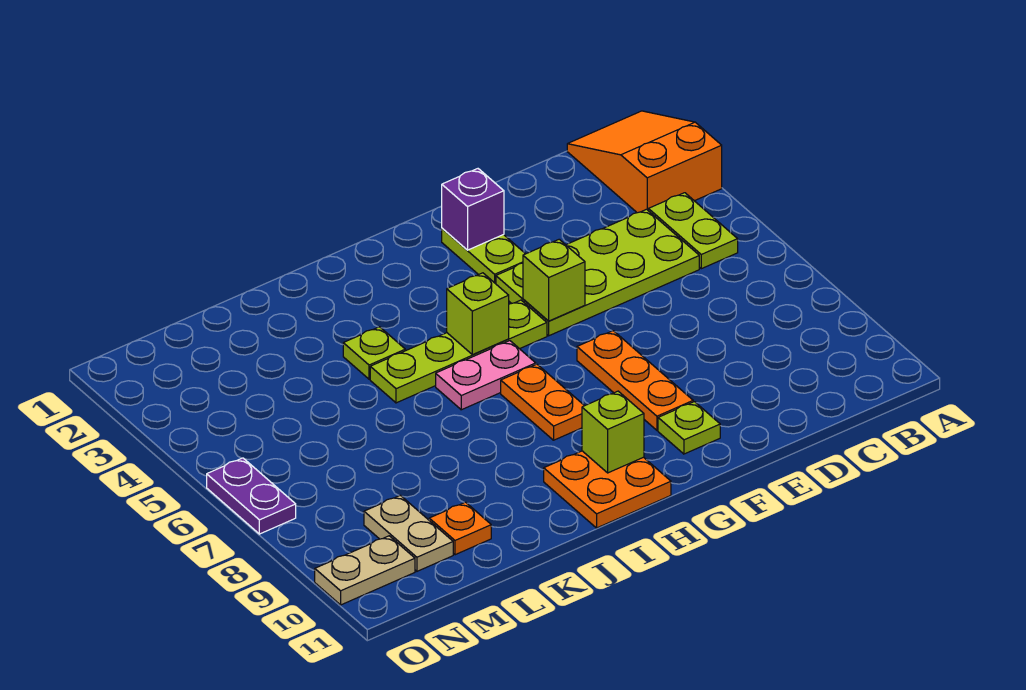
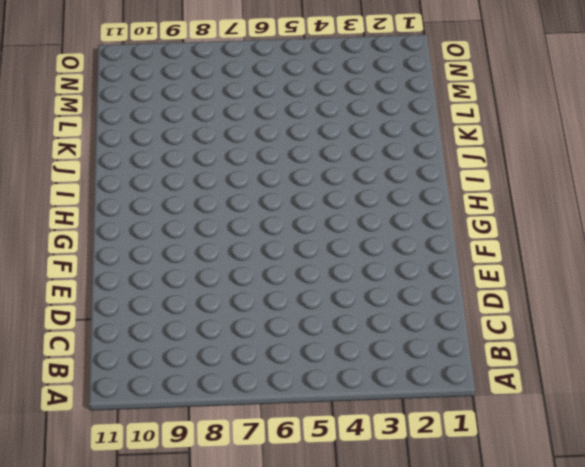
none -> orange slope A1:B3 level 1 top 3
none -> lime plate B4:B5 level 1
none -> lime plate C4:F5 level 1

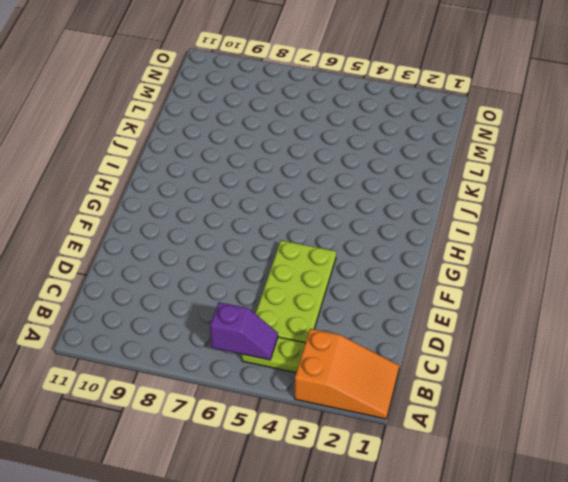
purple slope B5:B6 level 2 top 6 -> none
none -> lime plate F2:F3 level 1
none -> orange plate F7:F9 level 1
none -> lime plate F10 level 1

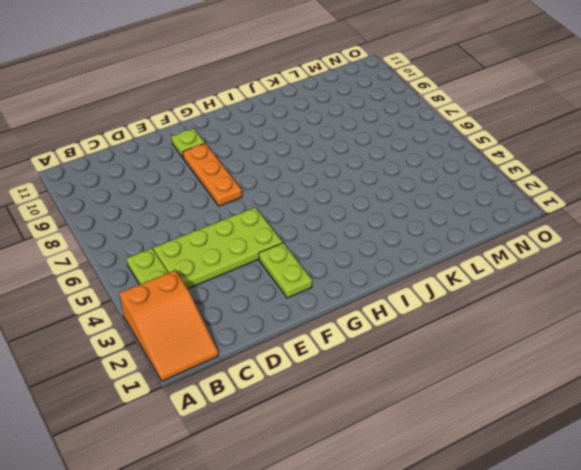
none -> lime plate G5:J5 level 1
none -> pink plate H6:I6 level 1
none -> orange plate H7:H8 level 1

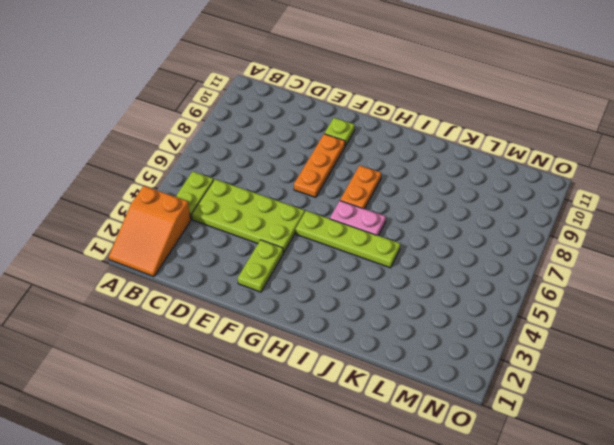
none -> orange plate H10:I11 level 1
none -> lime plate J4 level 1
none -> orange plate L10 level 1

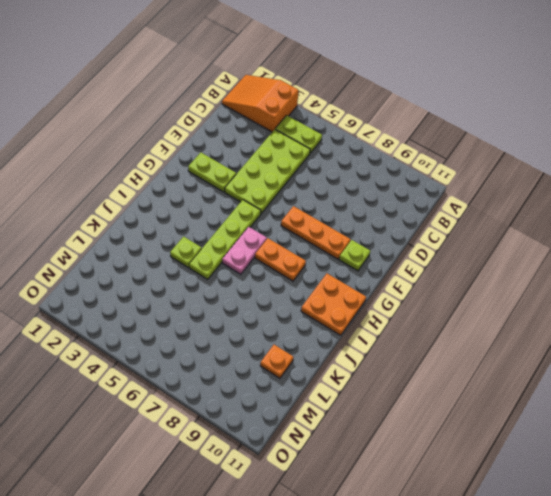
none -> tan plate M9:M10 level 1
none -> tan plate N10:O10 level 1
none -> purple plate O6:O7 level 1

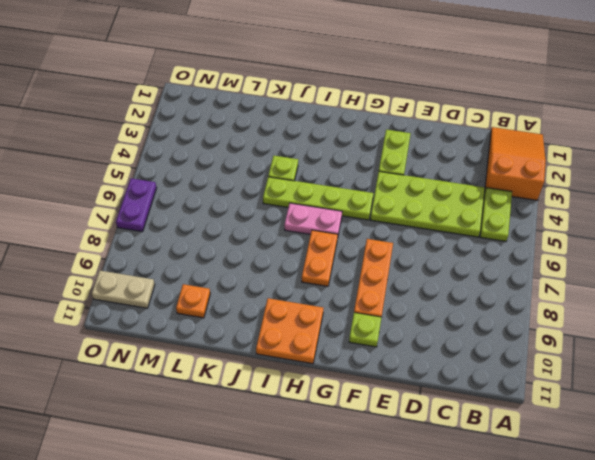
none -> tan plate M9:M10 level 1
none -> purple brick F2 level 2
none -> lime brick F5 level 2

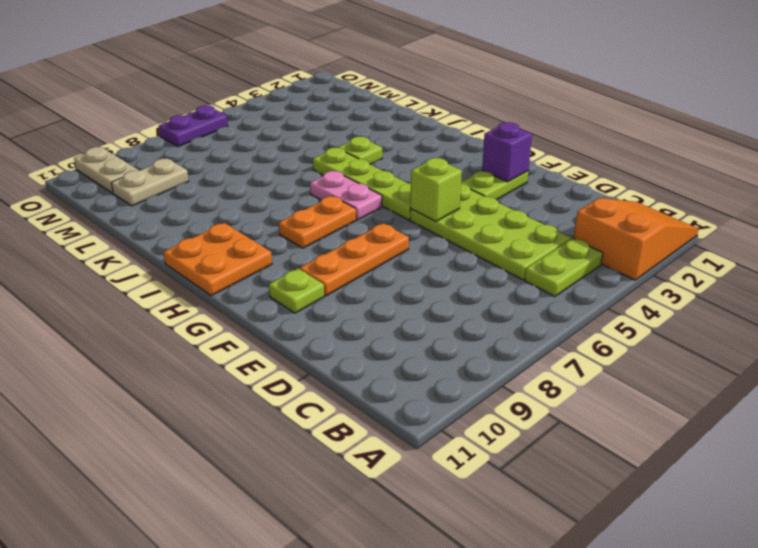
none -> orange plate L10 level 1
none -> lime brick H5 level 2
none -> lime brick H10 level 2

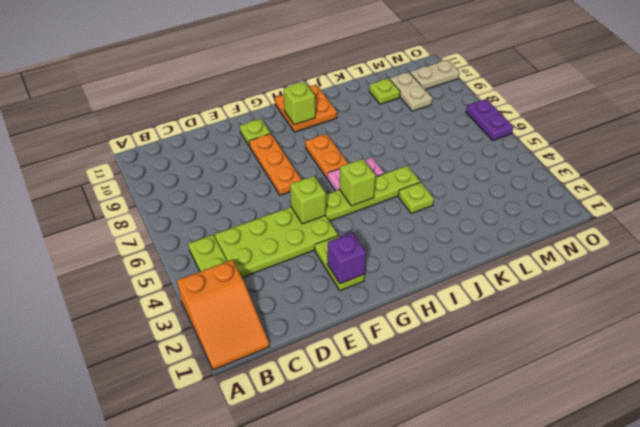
lime plate L10 level 1 -> orange plate L10 level 1

